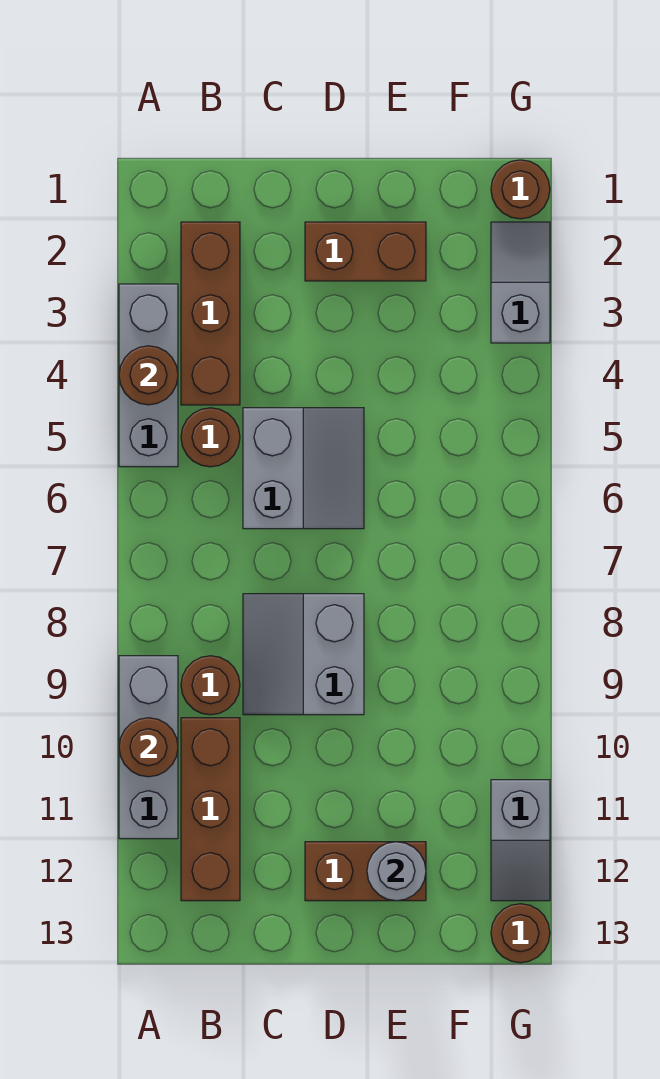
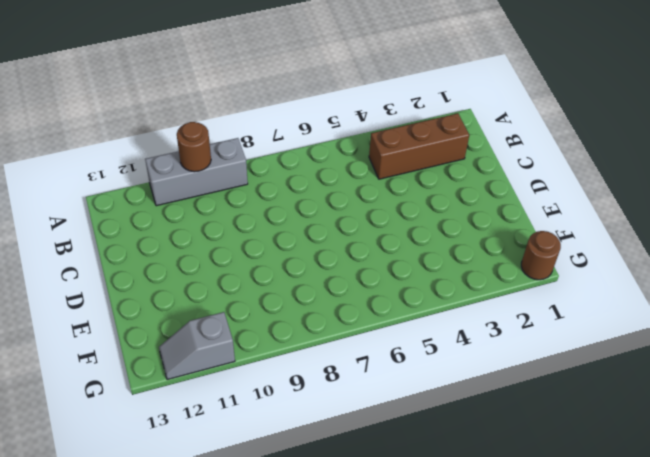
none -> grey brick A3:A5 level 1
none -> brown round brick B5 level 1
none -> brown round brick B9 level 1

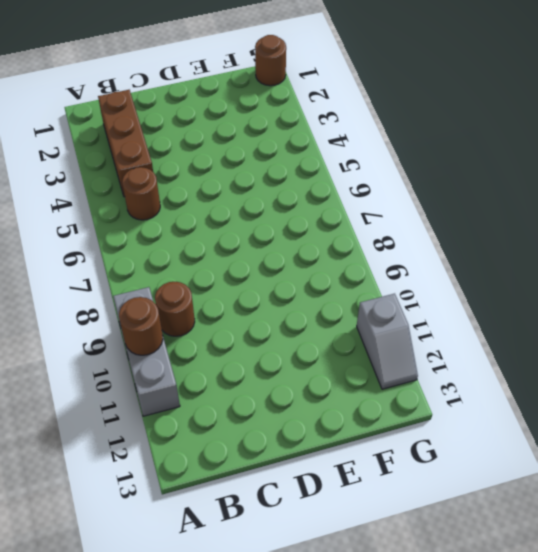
none -> grey brick A3:A5 level 1
none -> brown brick B10:B12 level 1
none -> grey slope C5:D6 level 1 top C

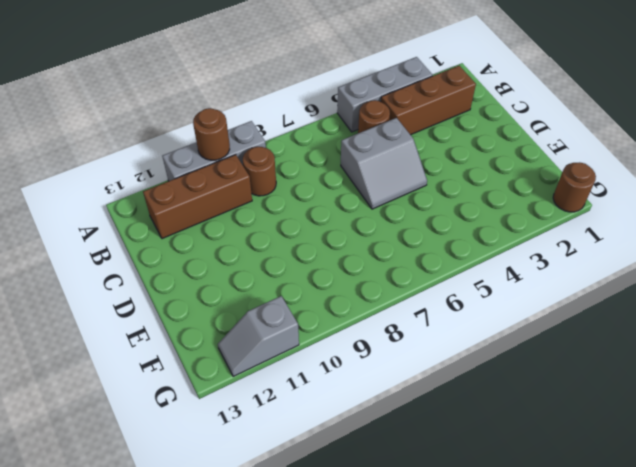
none -> grey slope C8:D9 level 1 top D
none -> brown brick D2:E2 level 1
none -> brown brick D12:E12 level 1

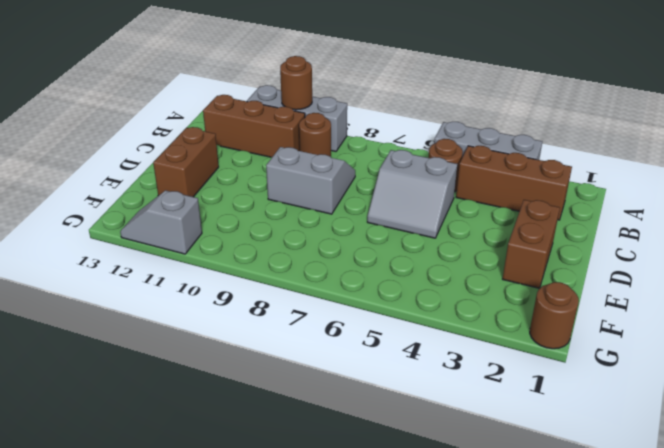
none -> grey slope G2:G3 level 1 top 3
none -> brown round brick G13 level 1
none -> brown round brick A4 level 2

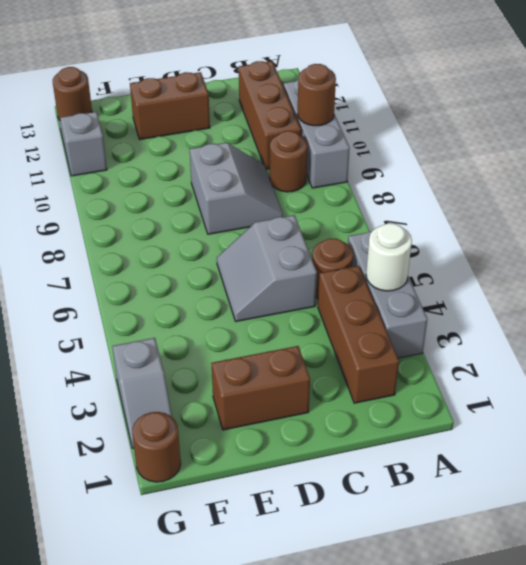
white round brick A4 level 2 -> brown round brick A4 level 2
none -> grey round brick E12 level 2

